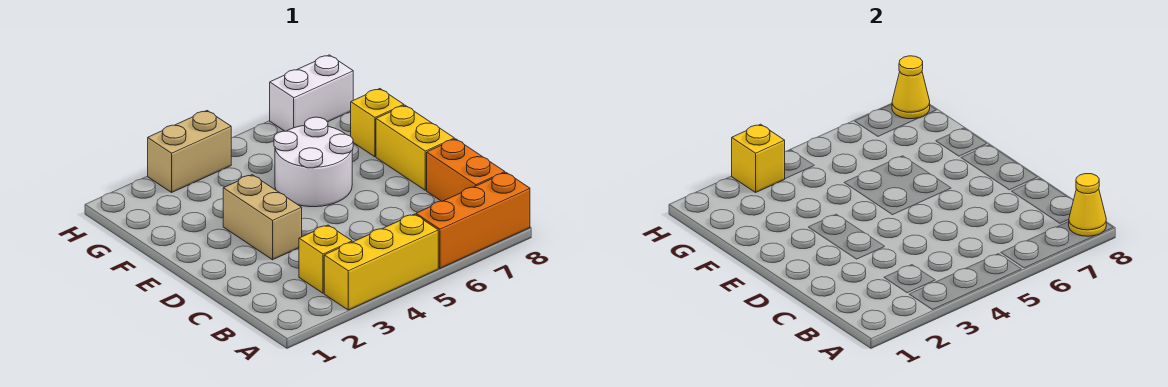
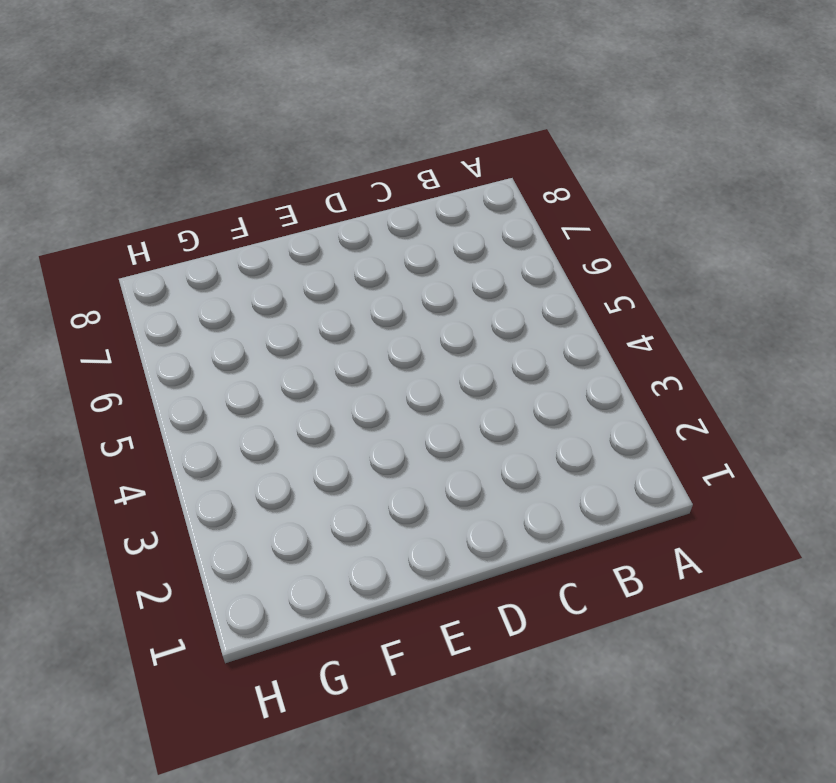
none -> yellow brick A3:A5 level 1
none -> orange brick A6:A8 level 1
none -> yellow brick B3 level 1

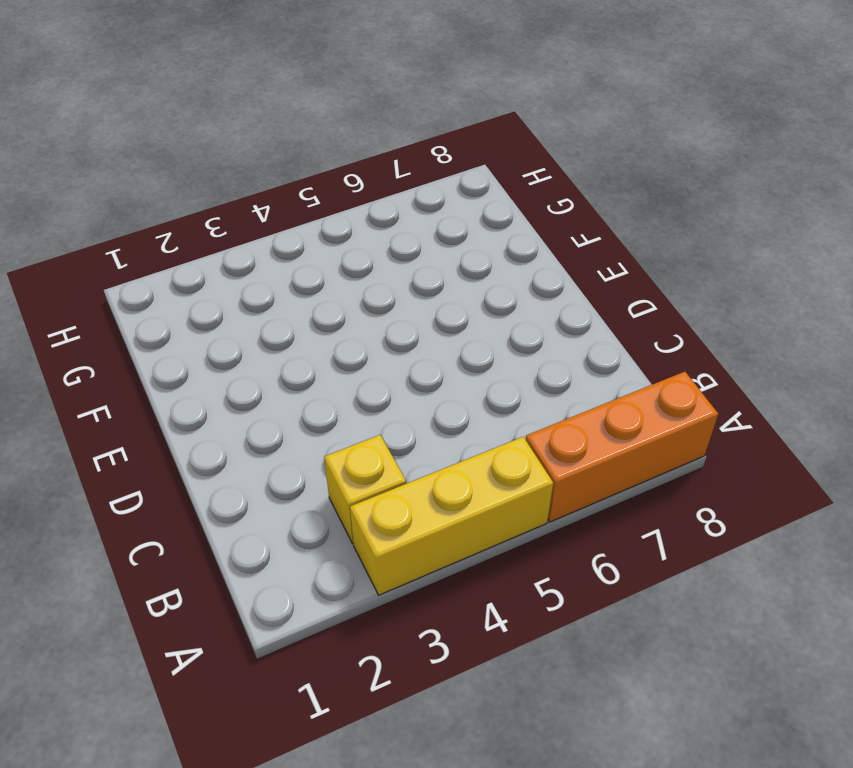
none -> orange brick B8:C8 level 1
none -> tan brick D3:E3 level 1
none -> yellow brick D8:E8 level 1

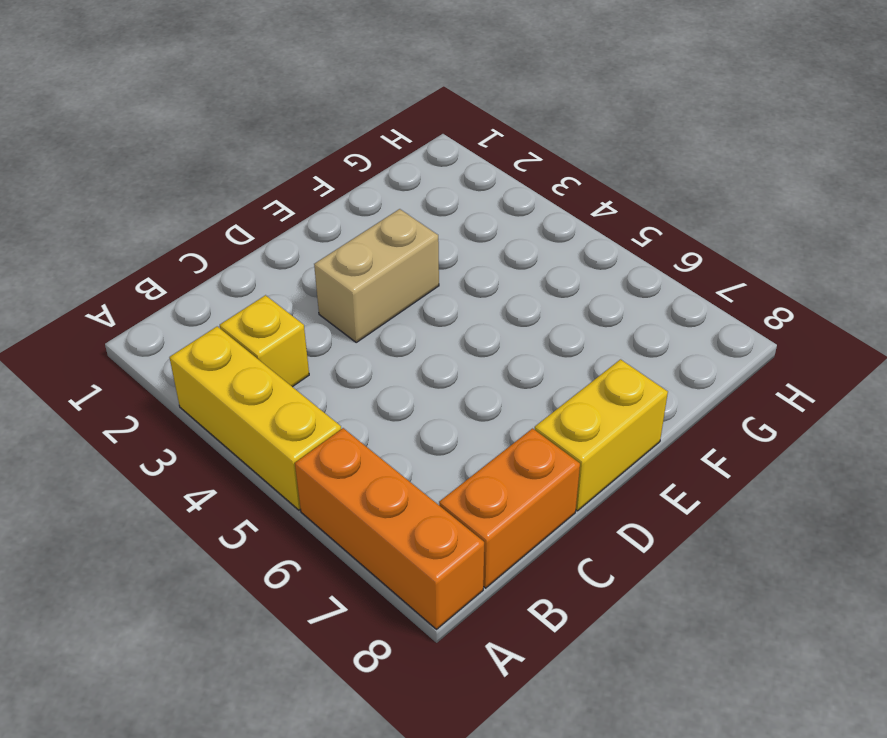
none -> white round brick E5:F6 level 1
none -> yellow brick F8 level 1
none -> tan brick H3:H4 level 1

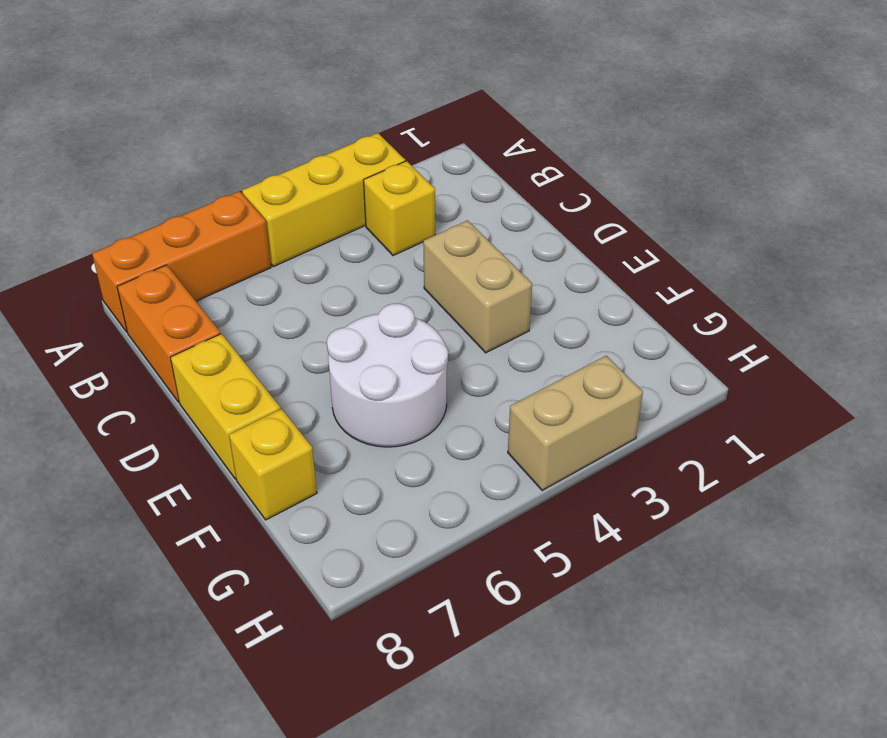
none -> white brick H7:H8 level 1
none -> yellow cone A8 level 2
none -> yellow brick H3 level 2

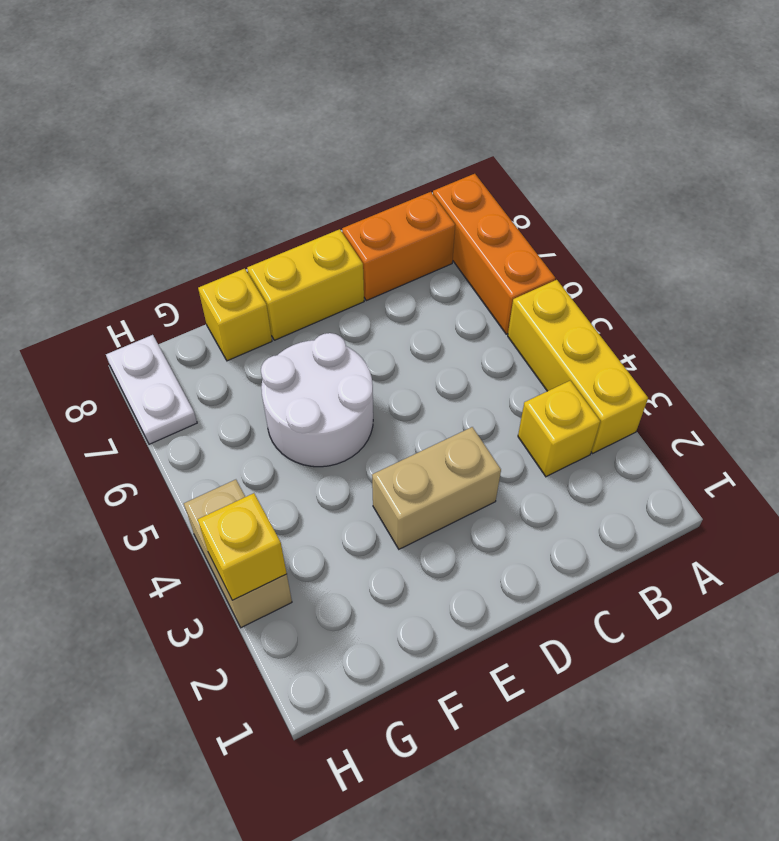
white plate H7:H8 level 1 -> white brick H7:H8 level 1
none -> yellow cone A8 level 2
none -> yellow cone H8 level 2

